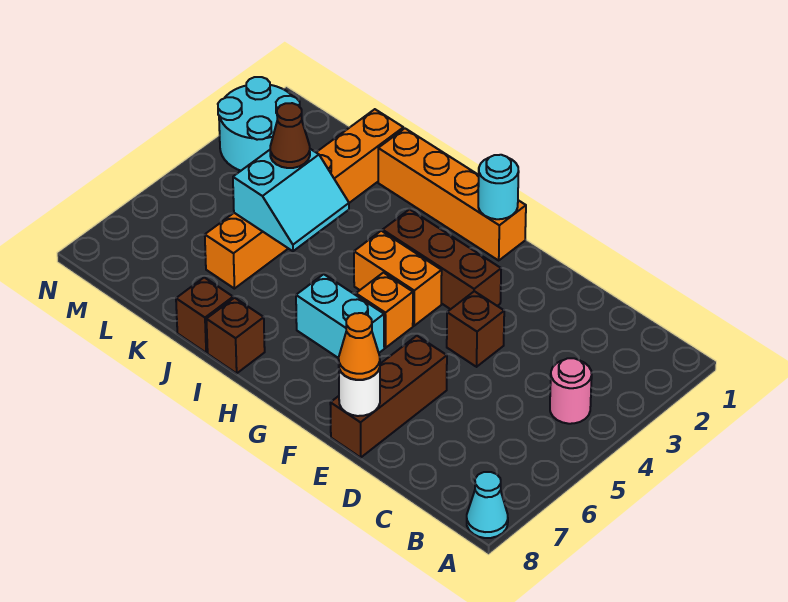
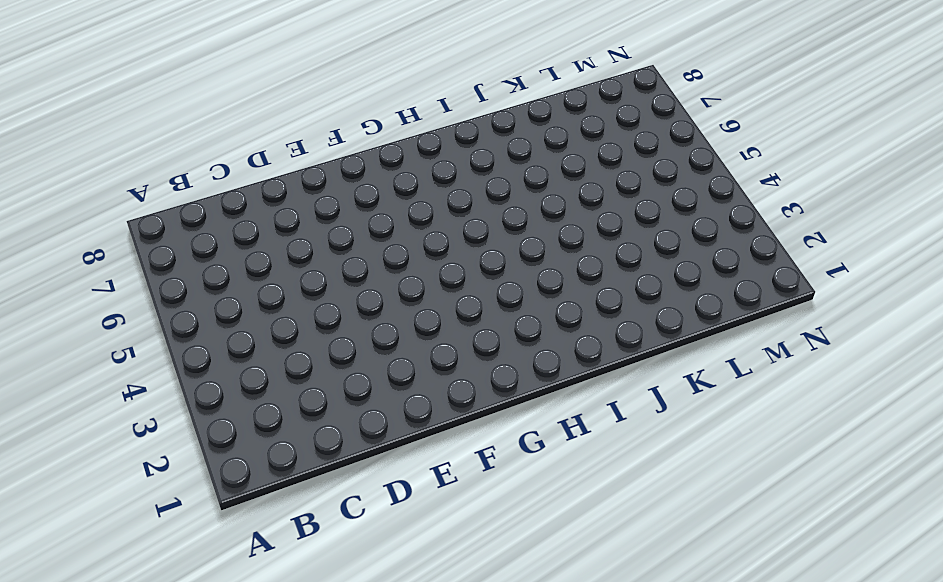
none -> cyan cone A8 level 1
none -> pink round brick B4 level 1
none -> brown brick E4 level 1

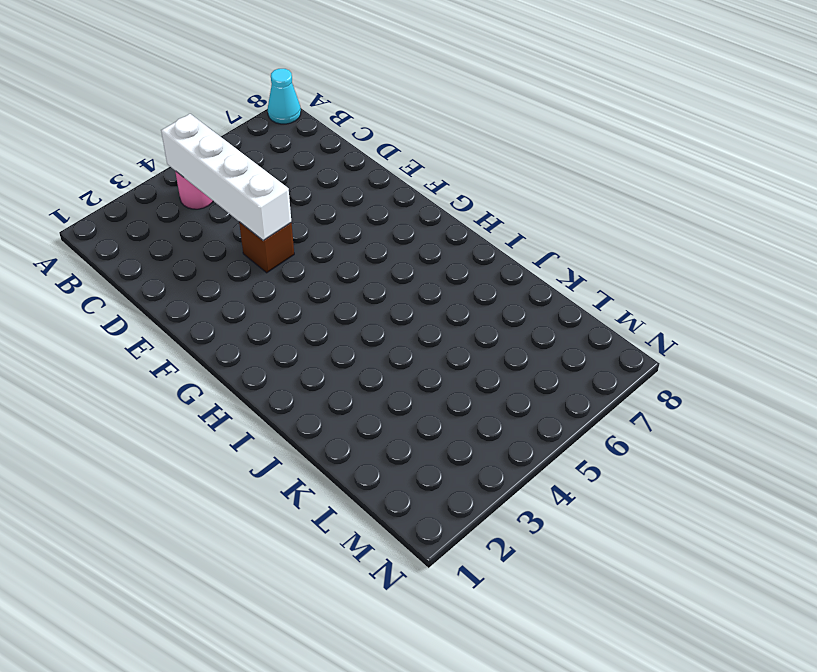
white brick B4:E4 level 2 -> none
none -> brown brick E6:E8 level 1
none -> brown brick F3:H3 level 1
none -> orange brick G1:J1 level 1

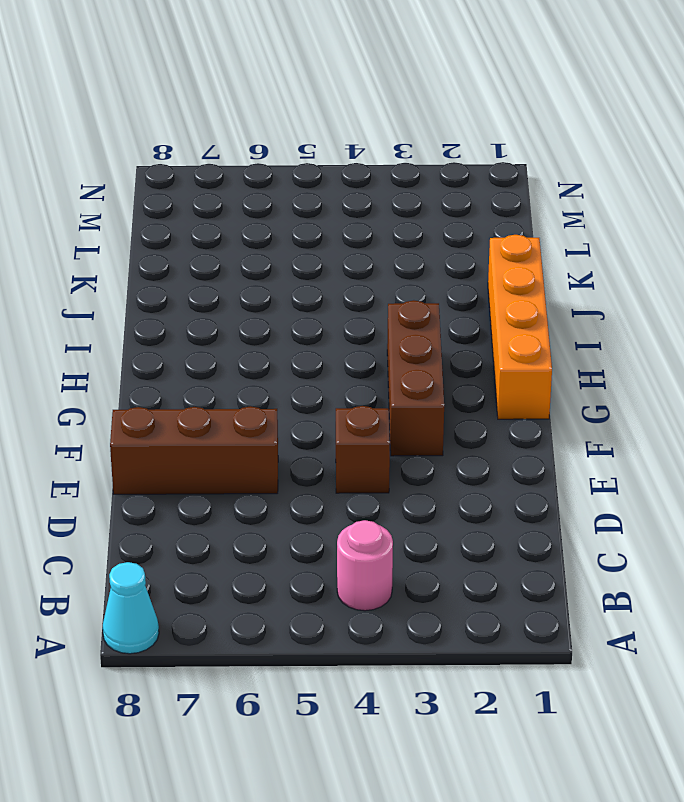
none -> orange brick G4:H4 level 1
none -> orange brick G5 level 1
none -> cyan brick G6:H6 level 1

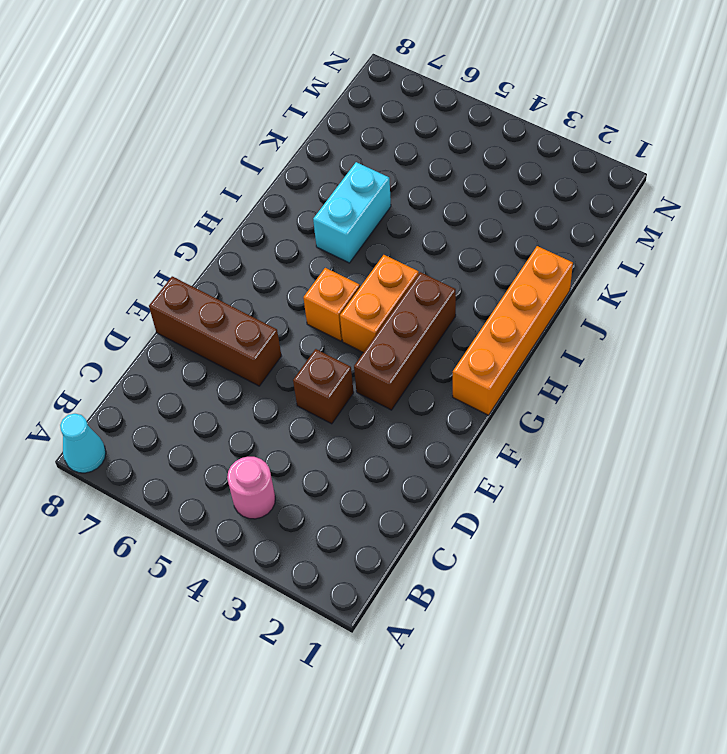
cyan brick I6:J6 level 1 -> cyan brick G6:H6 level 1
none -> brown brick I8 level 1
none -> brown brick J8 level 1
none -> orange brick K1:K6 level 1

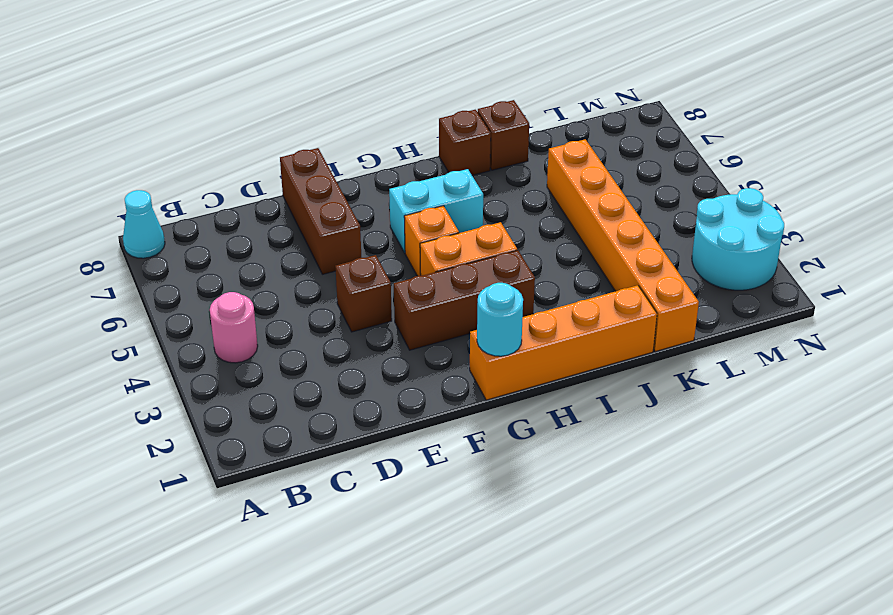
none -> white round brick E8 level 2
none -> cyan slope J4:K5 level 2 top K
none -> orange cone E8 level 3

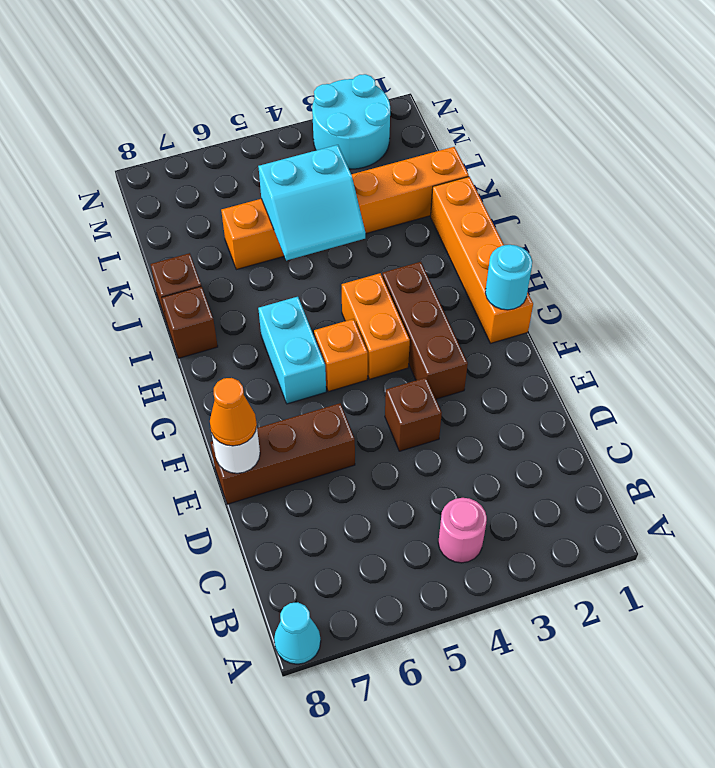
none -> brown cone K4 level 3

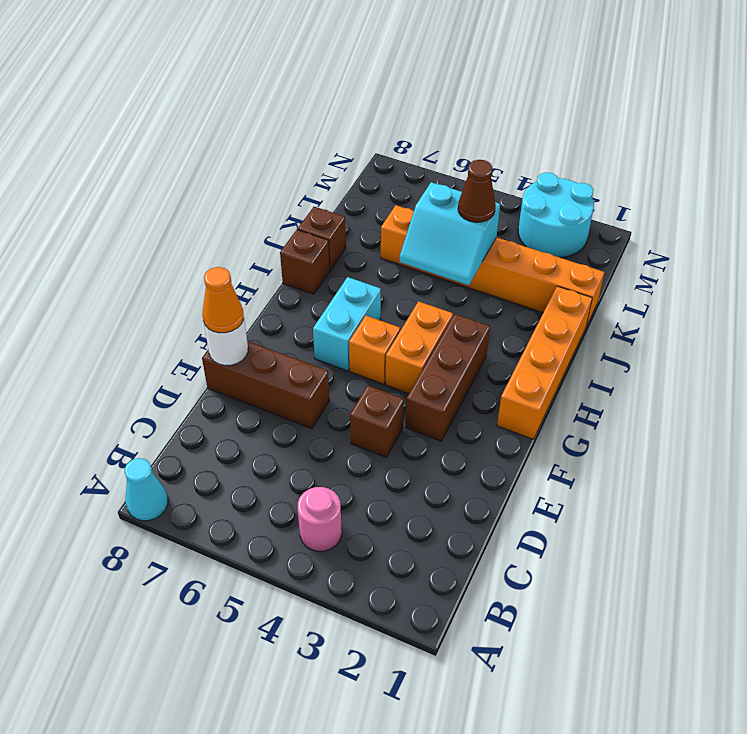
none -> cyan round brick G1 level 2

